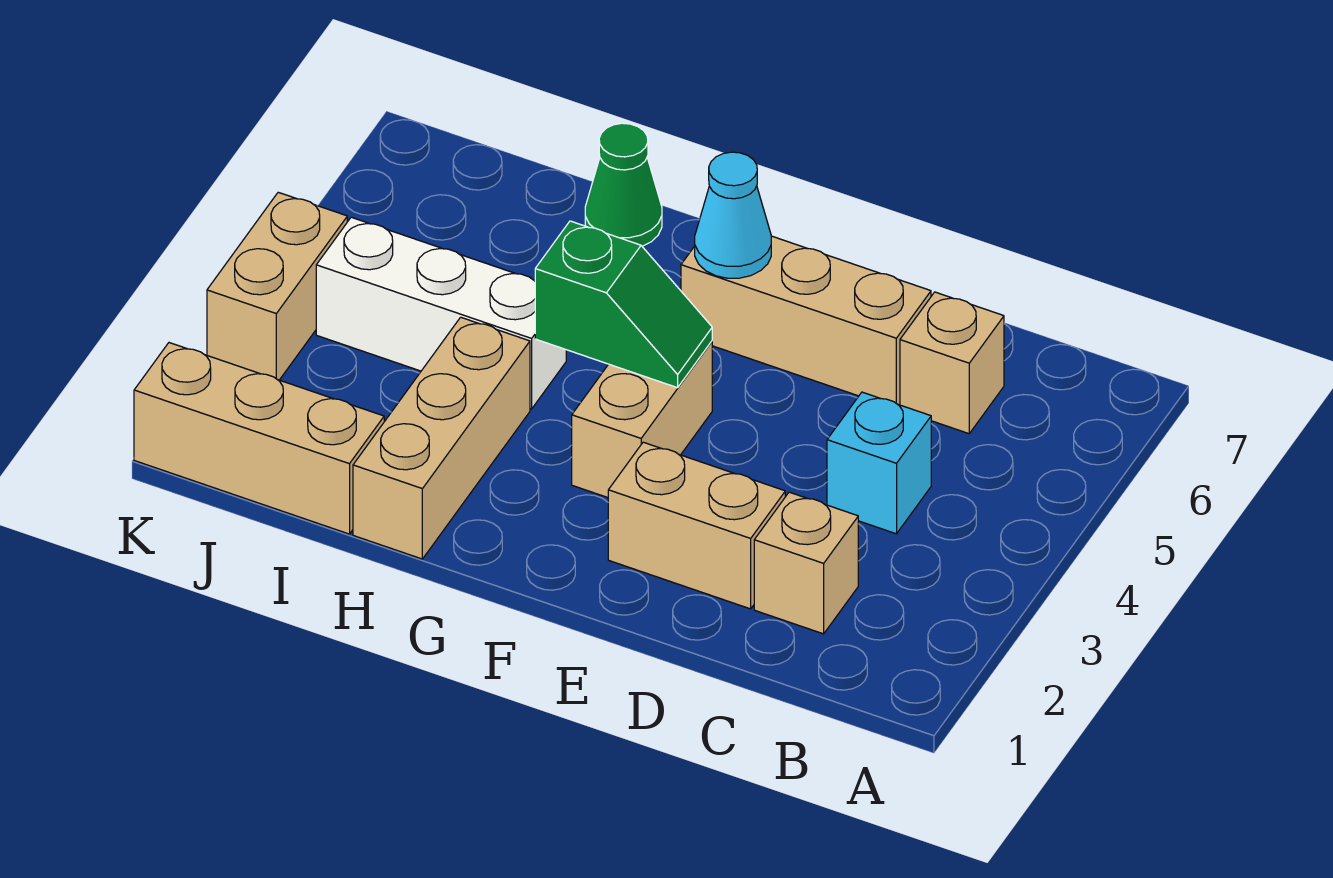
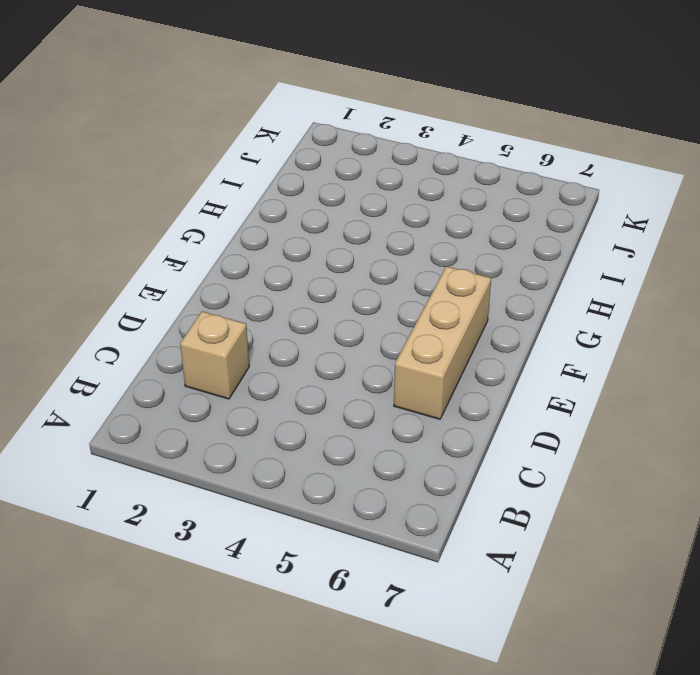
none -> cyan brick C4 level 1
none -> tan brick C6 level 1
none -> tan brick D2:E2 level 1

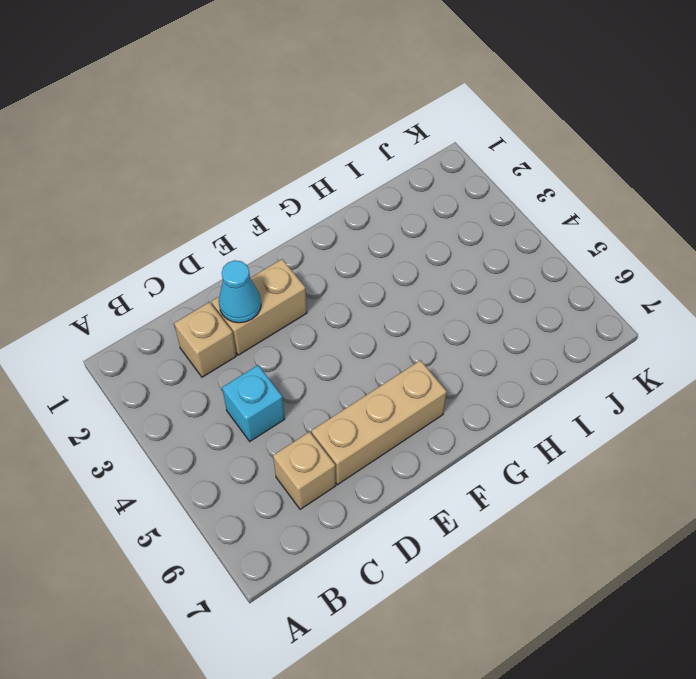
cyan cone D2 level 2 -> cyan cone F6 level 2
none -> tan brick F3:F4 level 1
none -> tan brick H1:H3 level 1
none -> white brick H4:J4 level 1

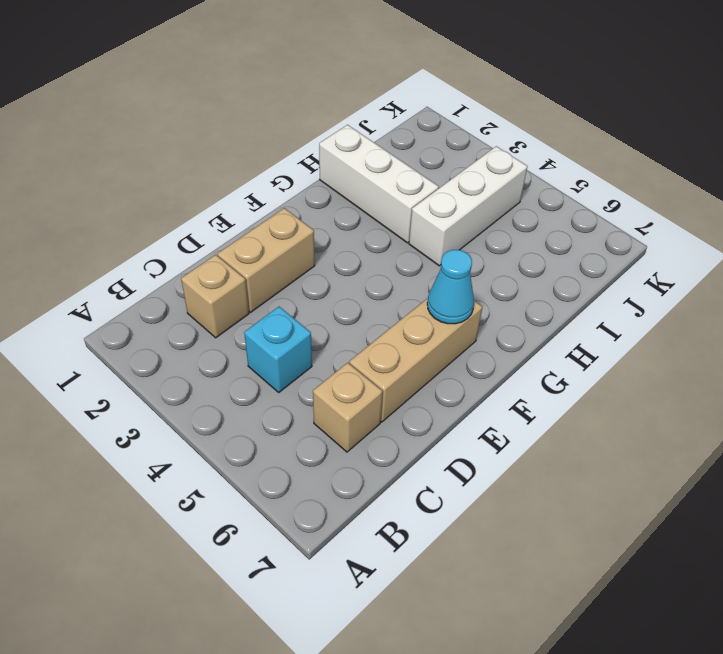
white brick H1:H3 level 1 -> tan brick H1:H3 level 1
none -> tan brick F3:F4 level 1
none -> green cone H7 level 1
none -> tan brick I1:K1 level 1

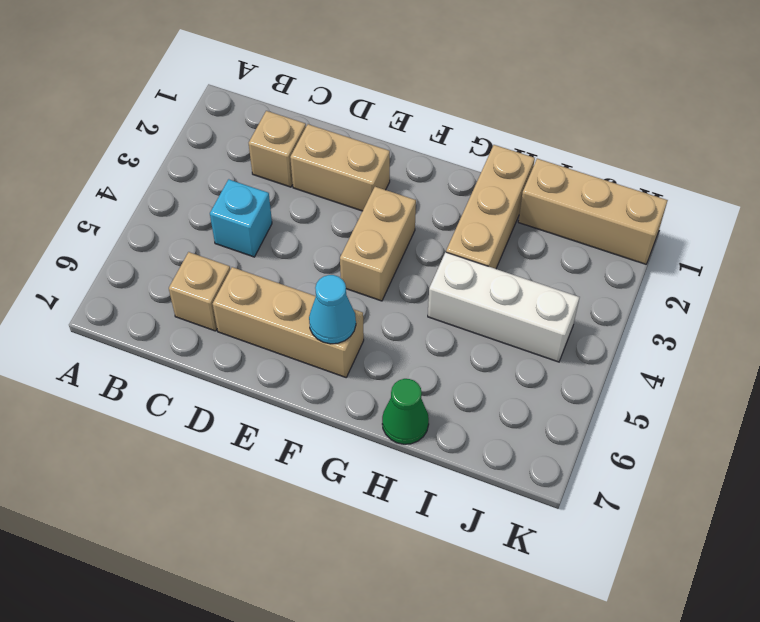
none -> tan brick K3:K4 level 1
none -> green slope F4:G4 level 2 top G

